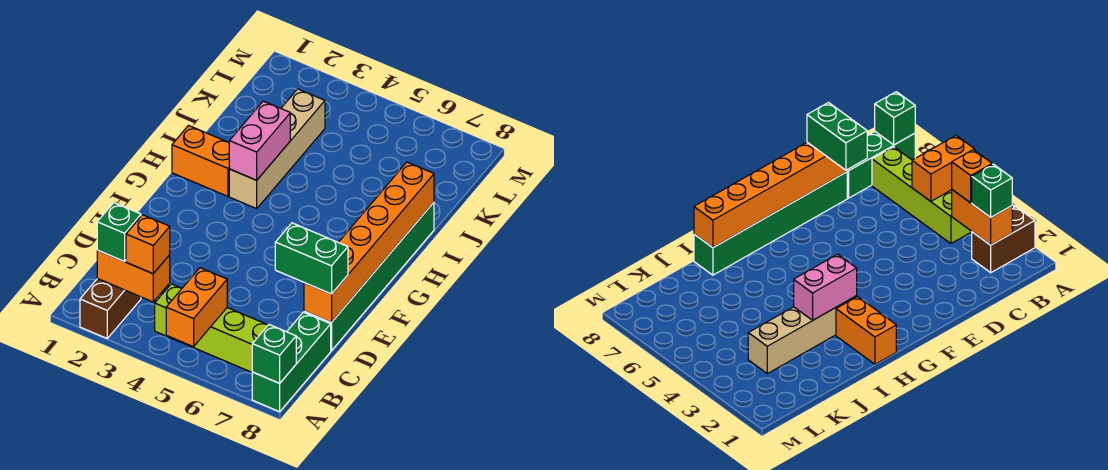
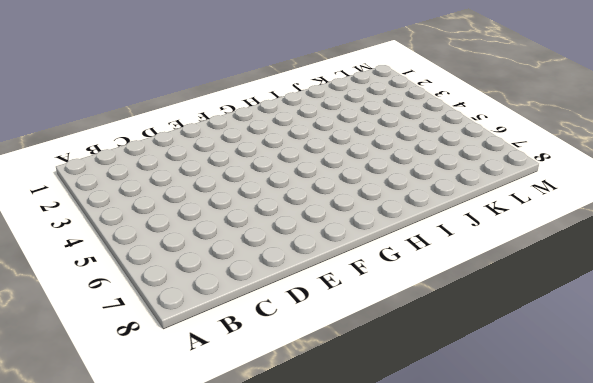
none -> brown brick A2:B2 level 1
none -> green brick A8:C8 level 1
none -> lime brick B4:B7 level 1

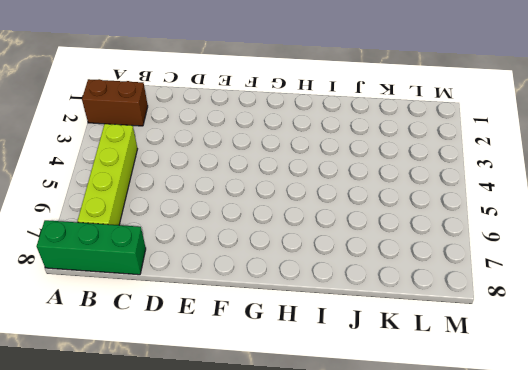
none -> green brick D8:I8 level 1
none -> orange brick H1:H2 level 1
none -> tan brick H3:K3 level 1

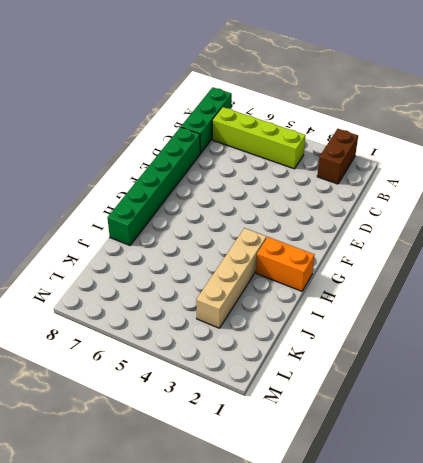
none -> orange brick A5:B5 level 2
none -> green brick A8 level 2
none -> orange brick B2:B3 level 2

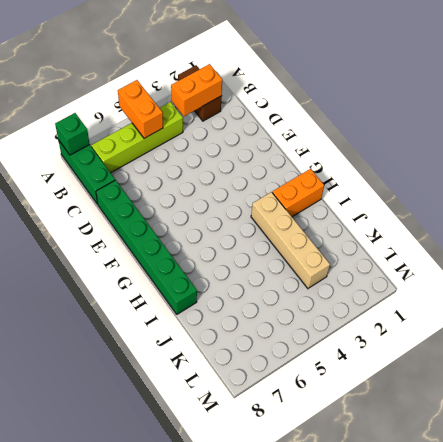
none -> orange brick D8:I8 level 2
none -> pink brick H3:I3 level 2
none -> green brick B2 level 3

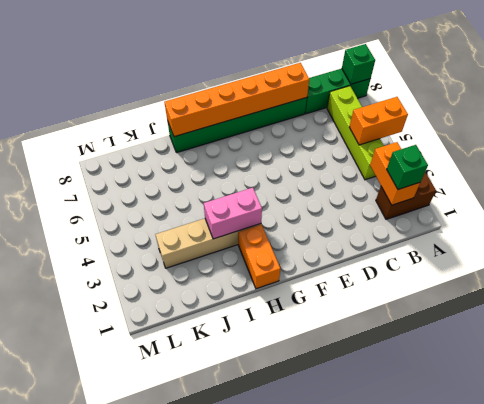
none -> orange brick B3 level 3
none -> green brick D7:D8 level 3

